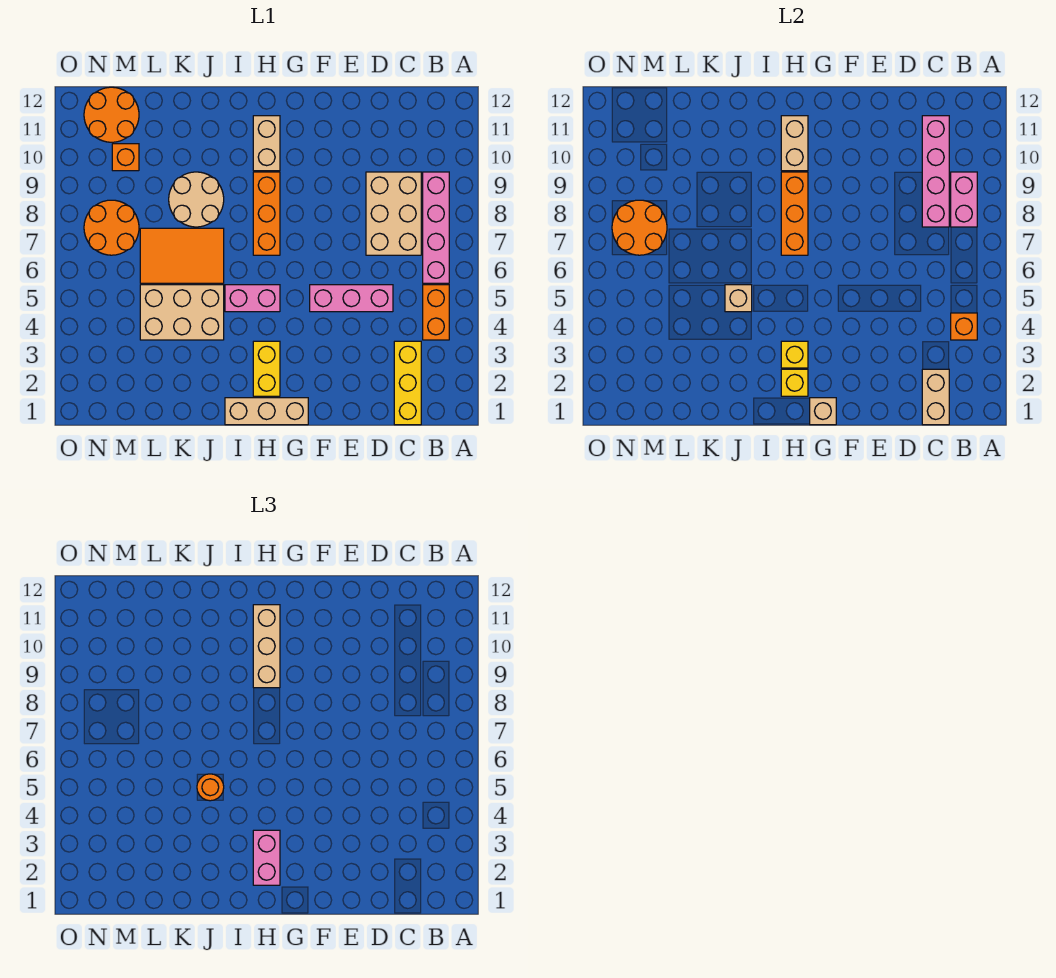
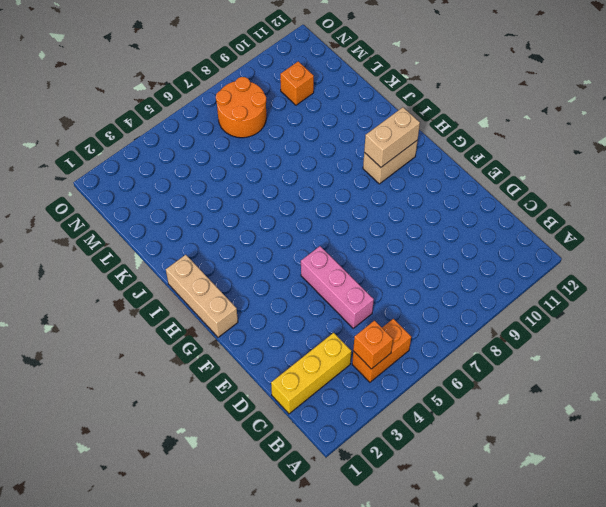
none -> pink brick B6:B9 level 1
none -> tan brick C7:D9 level 1
none -> yellow brick H2:H3 level 1
none -> pink brick H5:I5 level 1

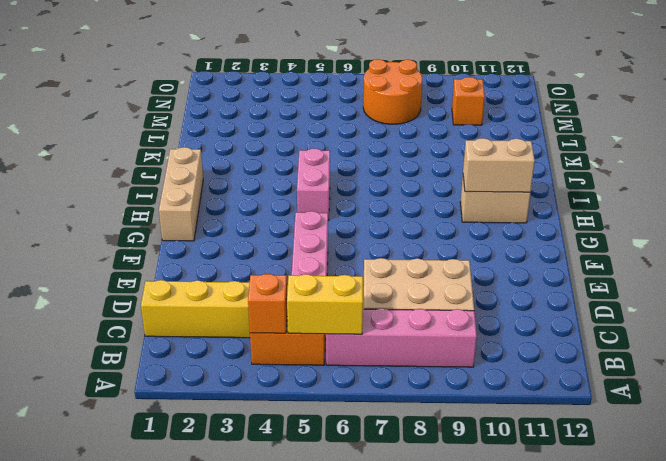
yellow brick B5:B6 level 2 -> yellow brick H2:H3 level 1
none -> orange brick H7:H9 level 1
none -> tan brick J4:L5 level 1
none -> orange tile J6:L7 level 1
none -> tan round brick J8:K9 level 1

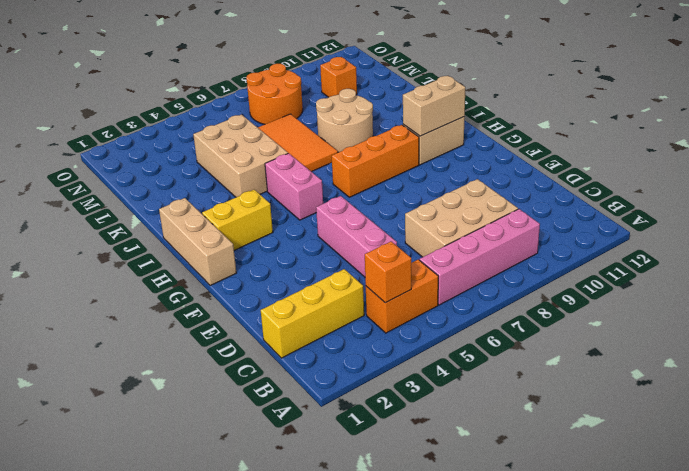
none -> orange round brick M11:N12 level 1
none -> pink brick B8:B9 level 2
none -> tan brick C1:C2 level 2
none -> pink brick C8:C11 level 2

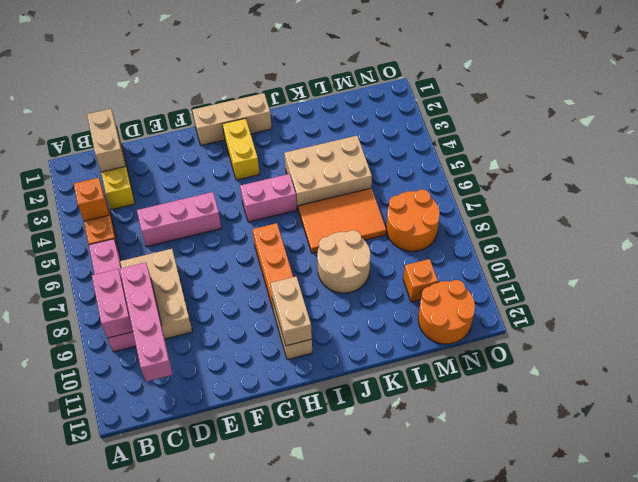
none -> tan brick G1 level 2
none -> yellow brick H2 level 2
none -> yellow brick H3 level 2
none -> orange brick H7:H9 level 2

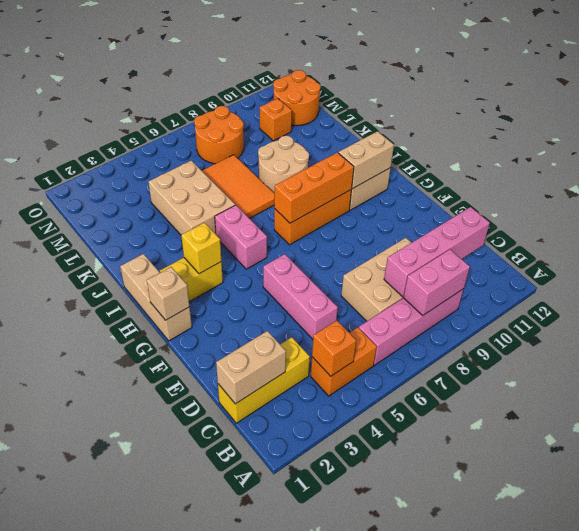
none -> yellow brick H2 level 2
none -> tan brick J5 level 2
none -> orange round brick M7:N8 level 2
none -> pink brick H2:H3 level 3

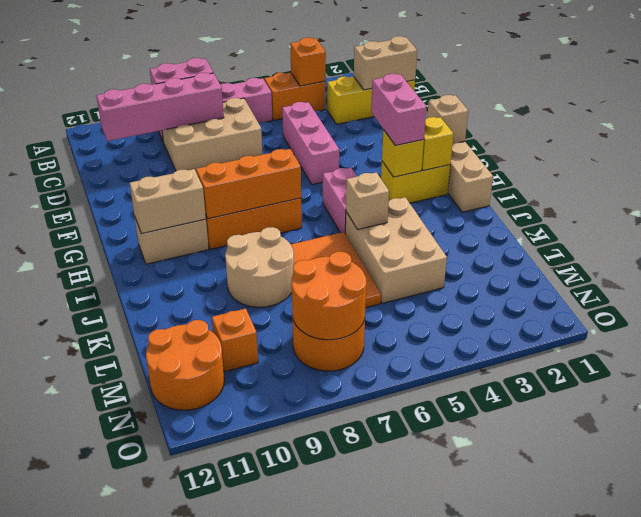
pink brick G3:H3 level 3 -> pink brick H2:H3 level 3
none -> tan brick H9:H11 level 3
none -> orange round brick J5 level 3

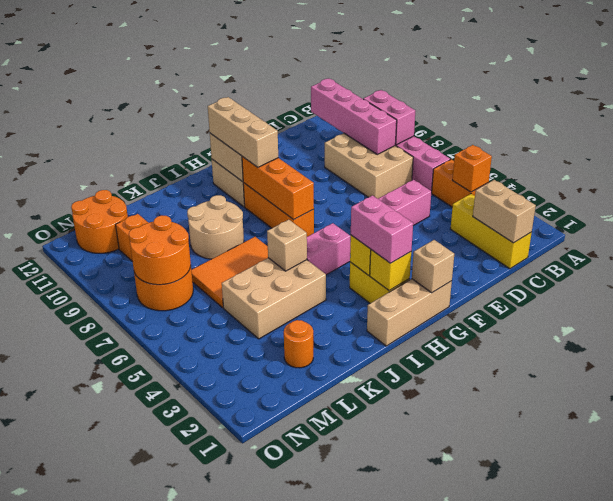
orange round brick L2 level 1 -> orange round brick J5 level 3

